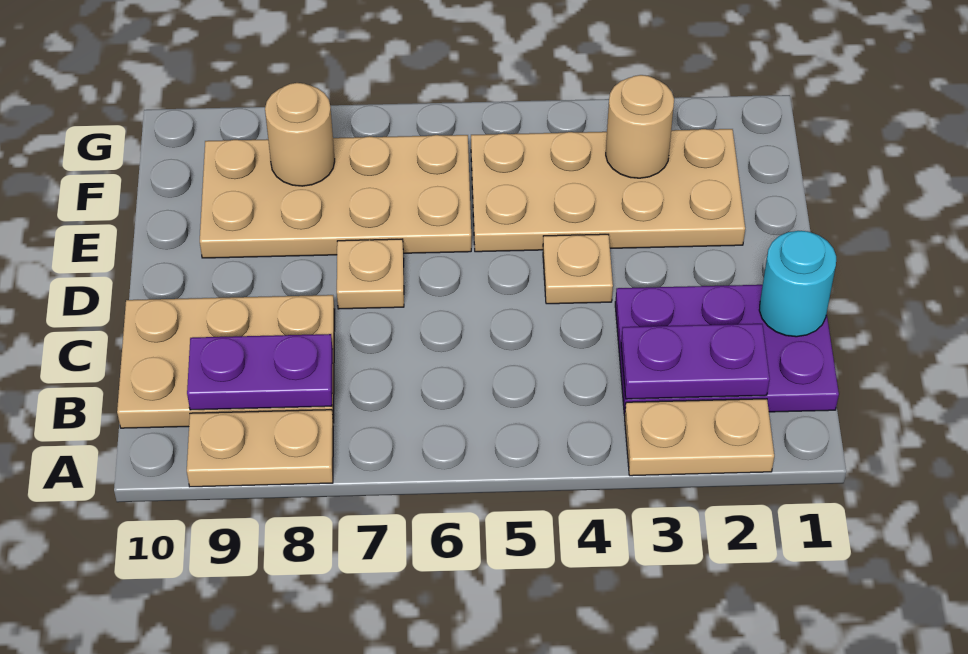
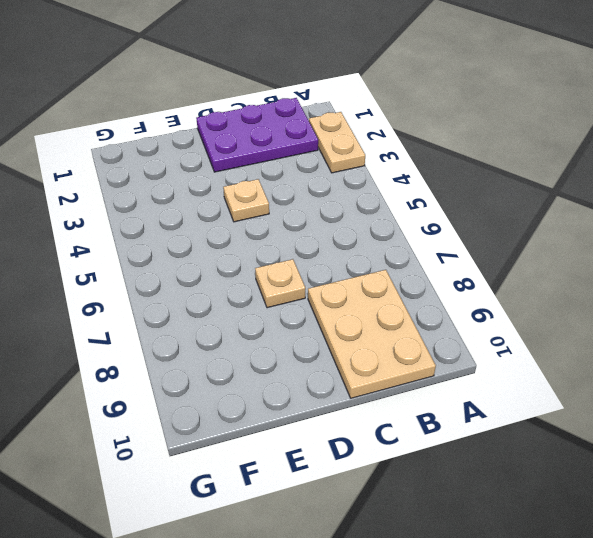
purple plate B1:D2 level 1 -> purple plate B1:C3 level 1
none -> tan plate A8:A9 level 1
none -> tan plate E2:F5 level 1
none -> tan plate E6:F9 level 1

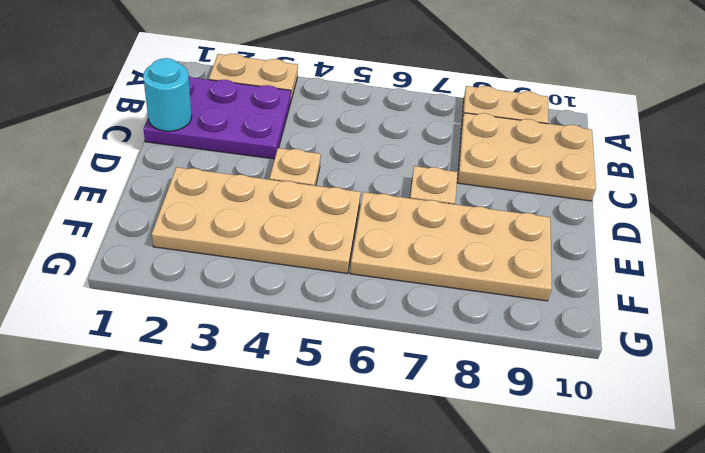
none -> purple plate B2:B3 level 2
none -> purple plate B8:B9 level 2
none -> tan round brick F3 level 2

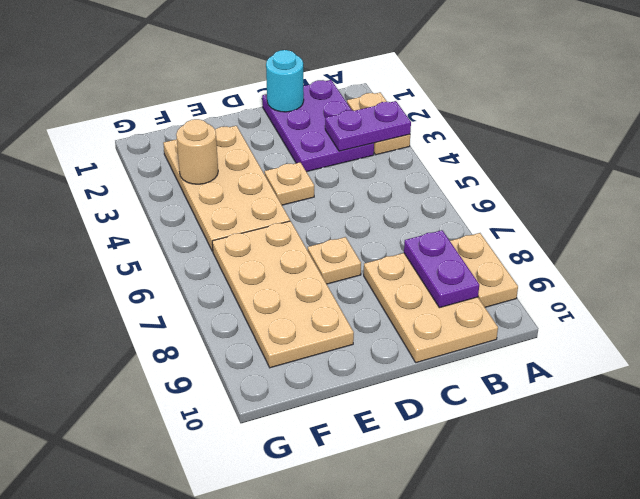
purple plate A3:B3 level 2 -> purple plate B2:B3 level 2
none -> tan round brick F8 level 2

